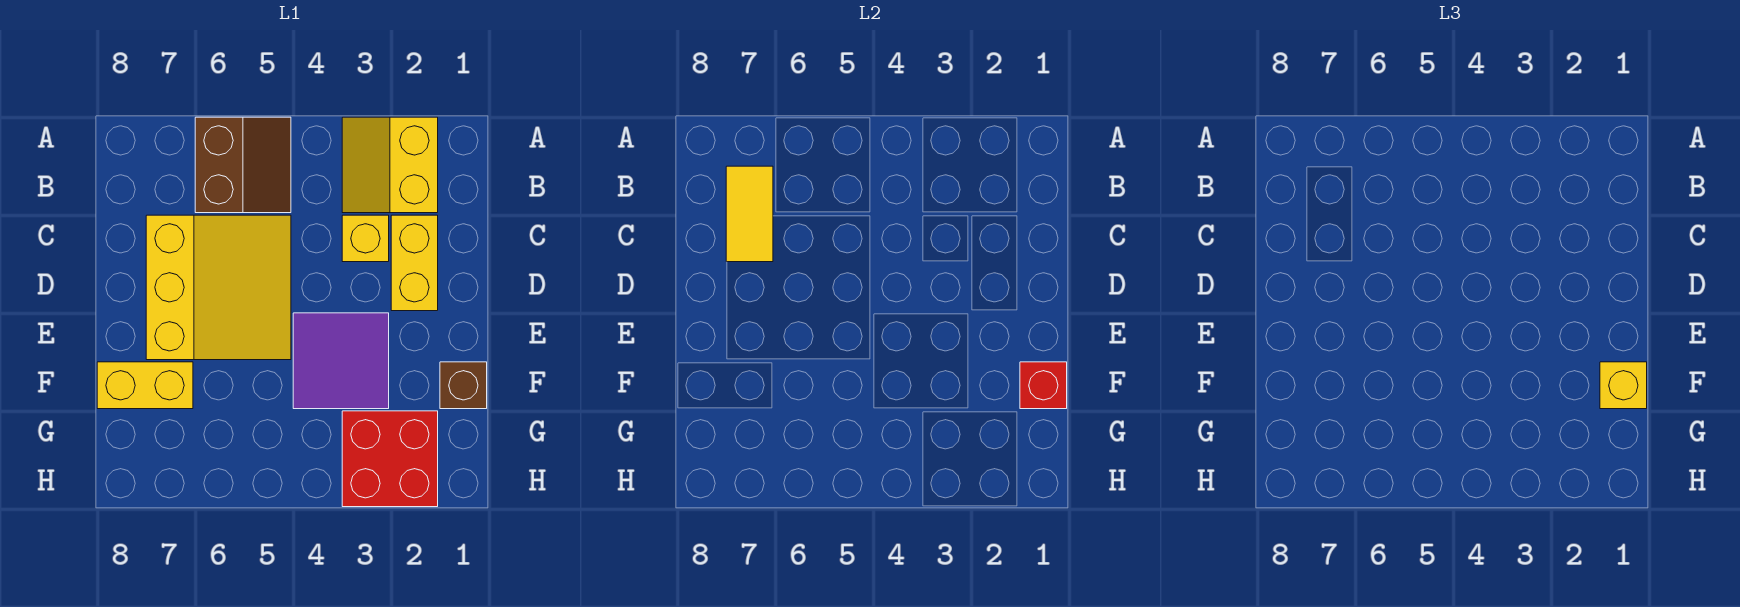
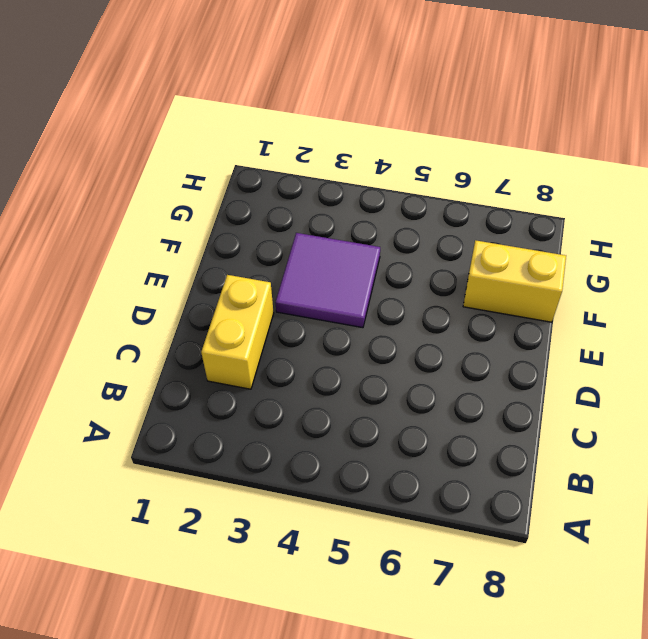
none -> yellow slope A2:B3 level 1 top 2
none -> brown slope A5:B6 level 1 top 6
none -> yellow brick C3 level 1

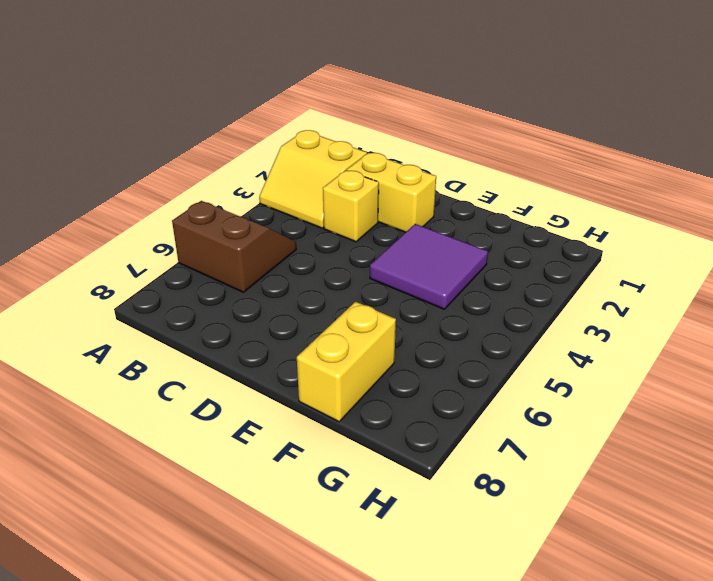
none -> yellow slope C5:E7 level 1 top 7
none -> brown brick F1 level 1
none -> red brick G2:H3 level 1

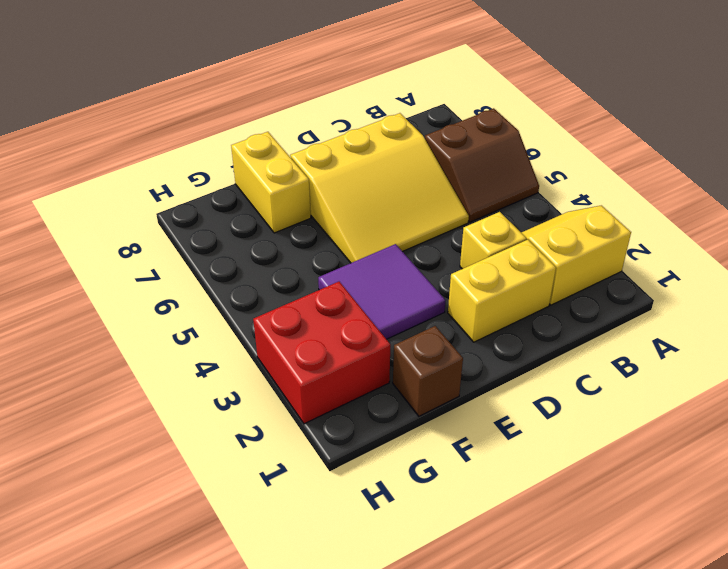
none -> yellow tile B7:C7 level 2
none -> red brick F1 level 2
none -> yellow brick F1 level 3

